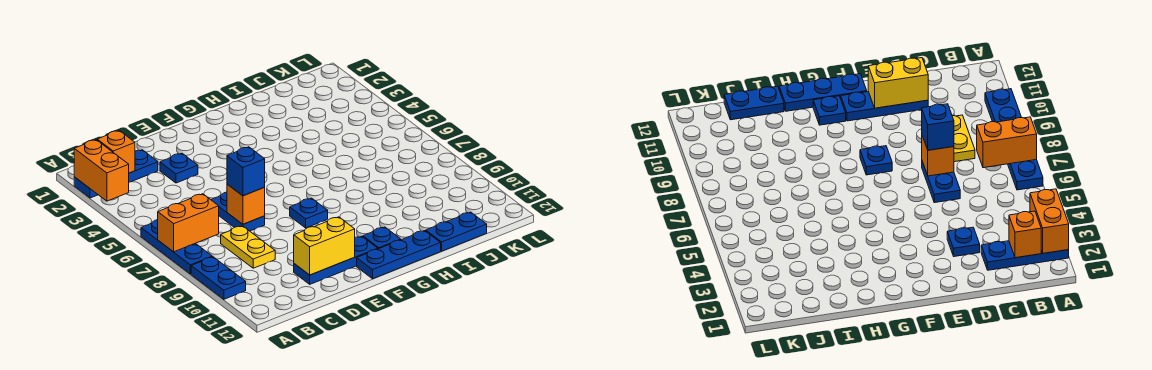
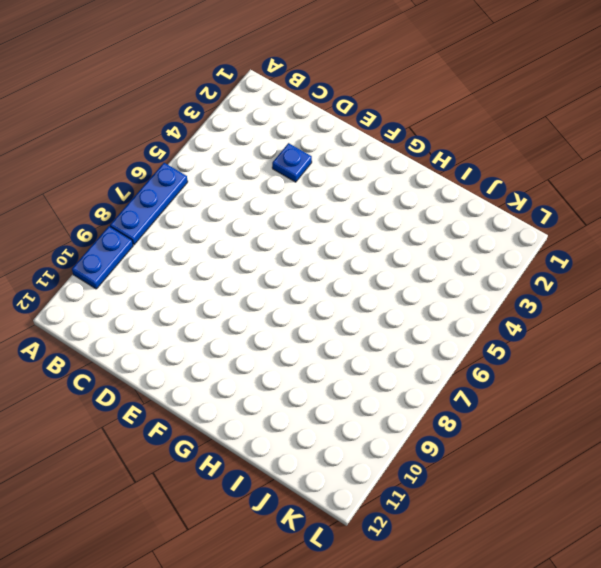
none -> blue plate A2:C2 level 1
none -> yellow plate C8:C9 level 1
none -> blue plate D6:D7 level 1

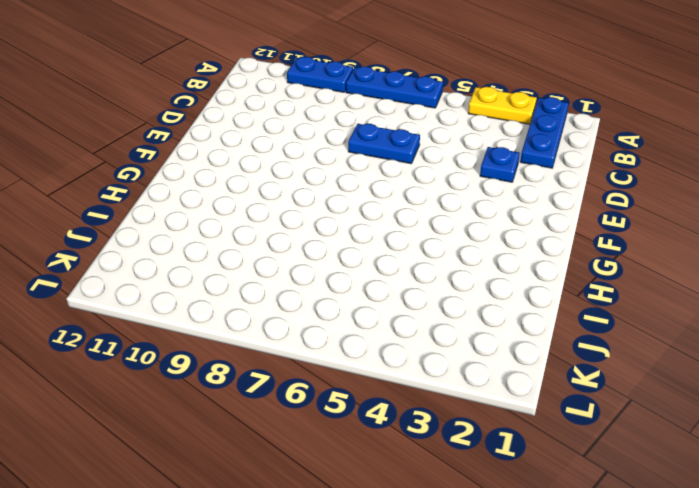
yellow plate A3:A4 level 1 -> yellow plate C8:C9 level 1
none -> blue plate D11:F11 level 1
none -> blue plate F8 level 1
none -> blue plate F12:H12 level 1

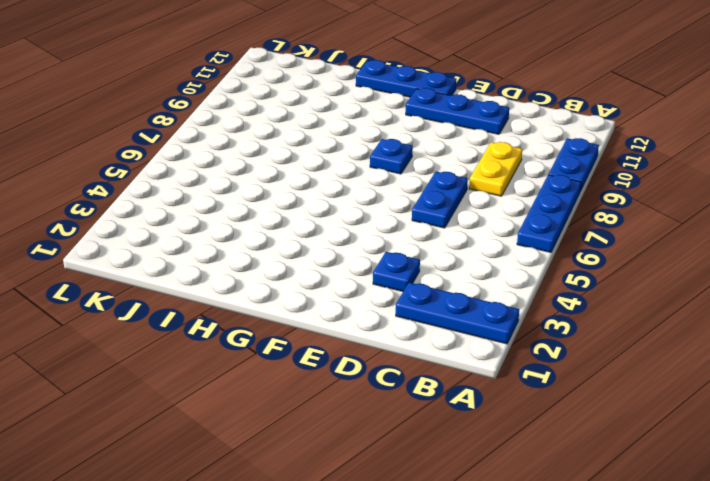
none -> blue plate G11 level 1
none -> blue plate I12:J12 level 1
none -> orange brick A2:A3 level 2

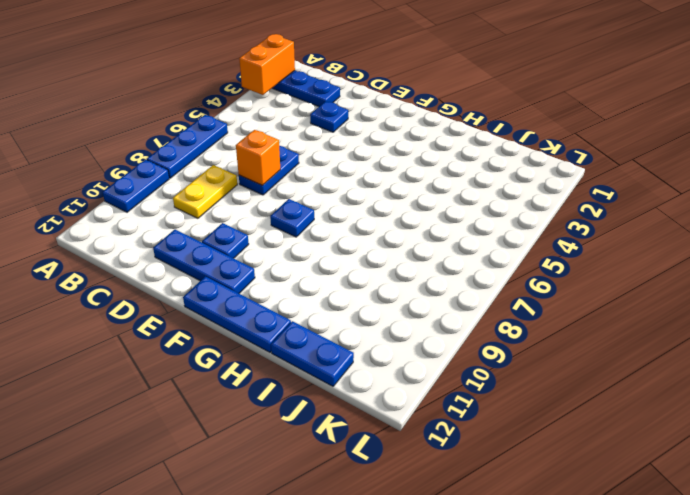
blue plate E10 level 1 -> blue plate G11 level 1
none -> orange brick A7:B7 level 2
none -> orange brick B2 level 2
none -> yellow brick D11:E11 level 2

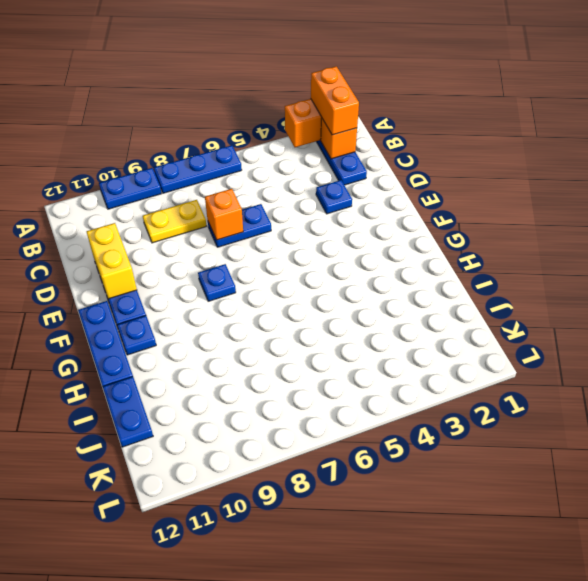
orange brick A2:B2 level 3 -> orange brick A7:B7 level 2
none -> blue brick D7 level 3

